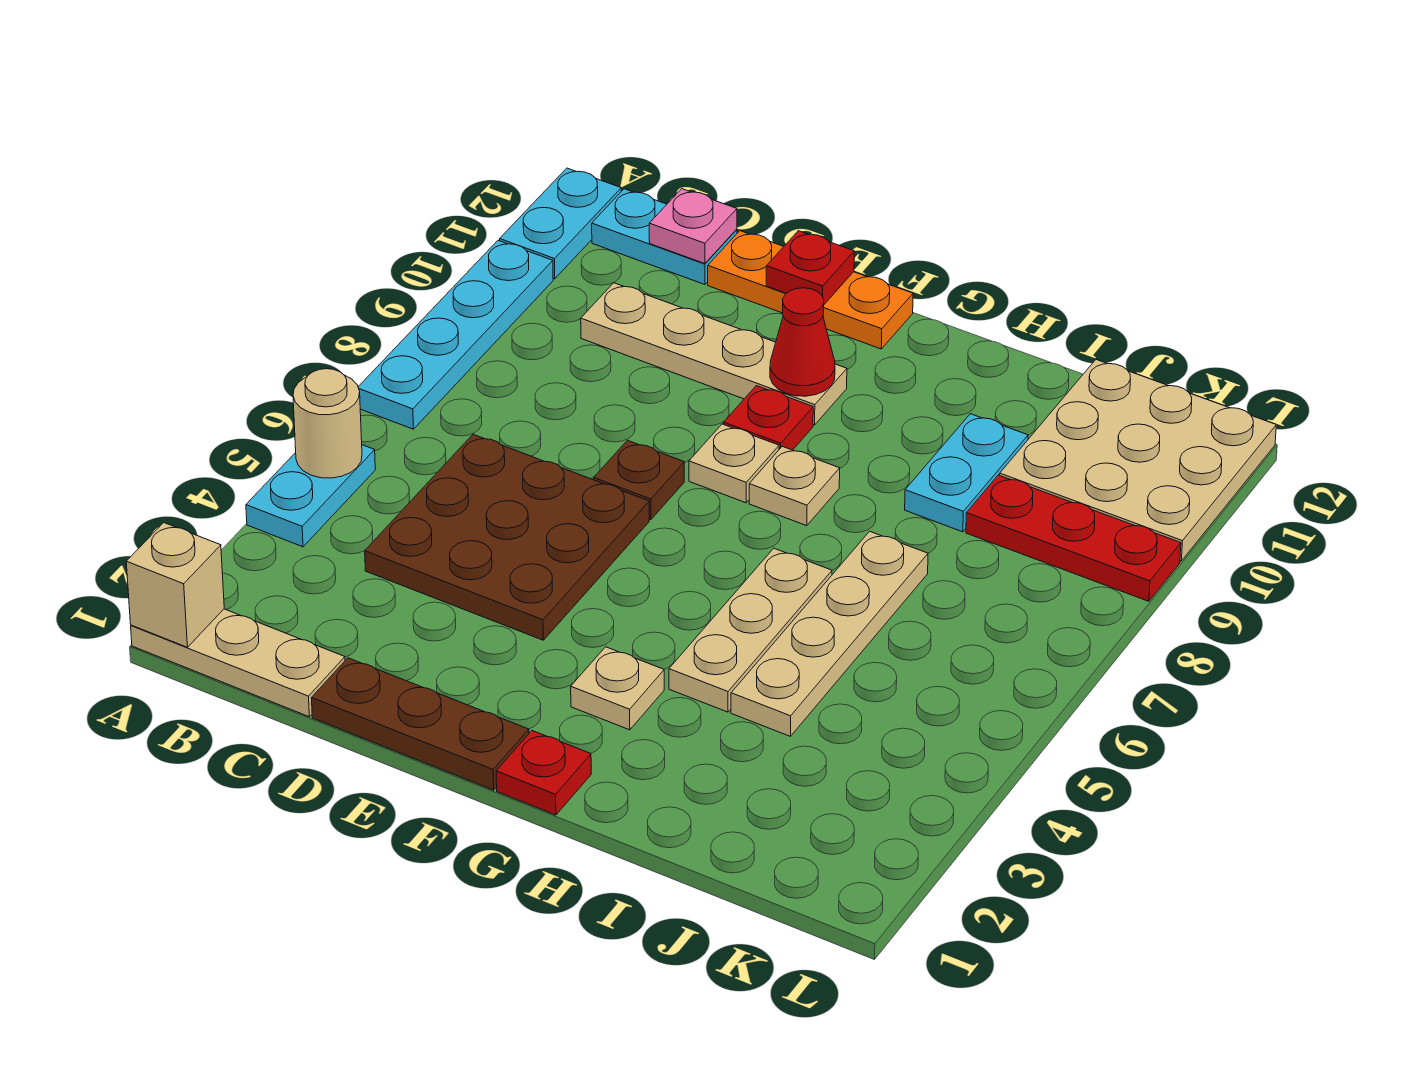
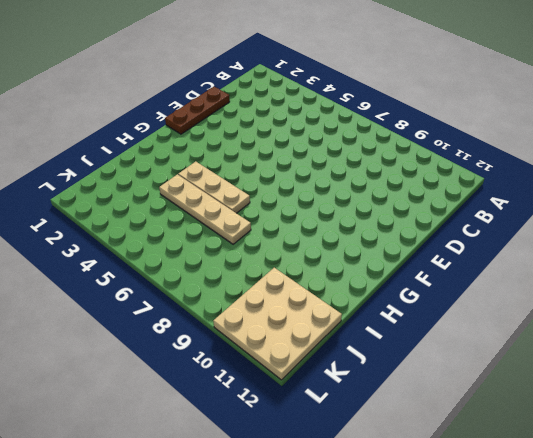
none -> tan plate A1:C1 level 1
none -> cyan plate A4:A5 level 1
none -> cyan plate A7:A10 level 1

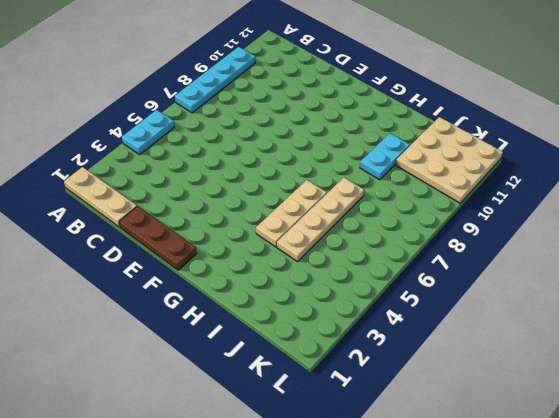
none -> cyan plate A11:A12 level 1
none -> cyan plate B12:C12 level 1
none -> brown plate C4:E6 level 1

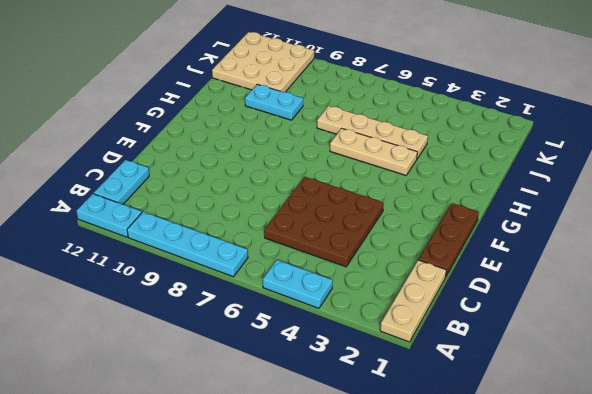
none -> tan plate C10:F10 level 1
none -> orange plate D12:F12 level 1
none -> brown plate E7 level 1

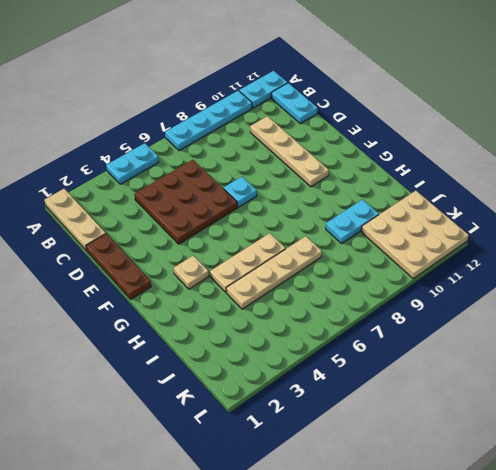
cyan plate E7 level 1 -> brown plate E7 level 1
none -> orange plate D12:F12 level 1
none -> tan plate F8 level 1
none -> red plate F9 level 1

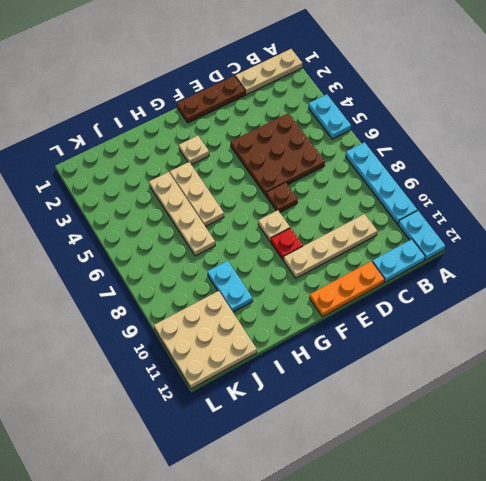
none -> red plate G1 level 1
none -> tan plate G8 level 1
none -> red plate J9:L9 level 1

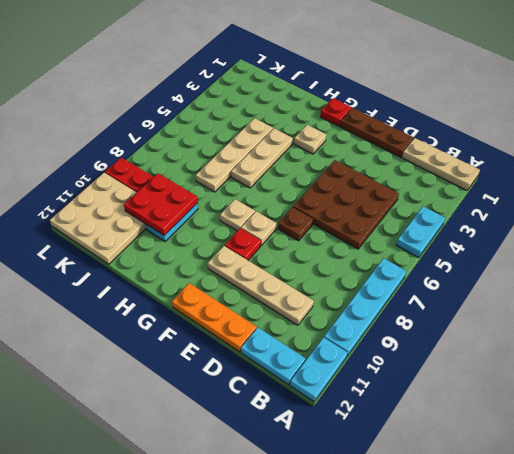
red plate I9:J10 level 2 -> none
none -> tan brick A1 level 2
none -> tan round brick A5 level 2
none -> pink plate C12 level 2

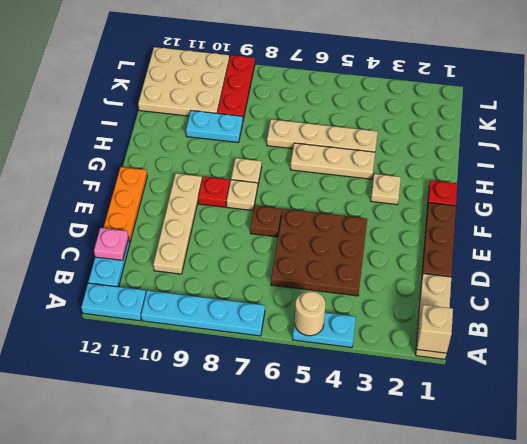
none -> red plate E12 level 2
none -> red cone F10 level 2

